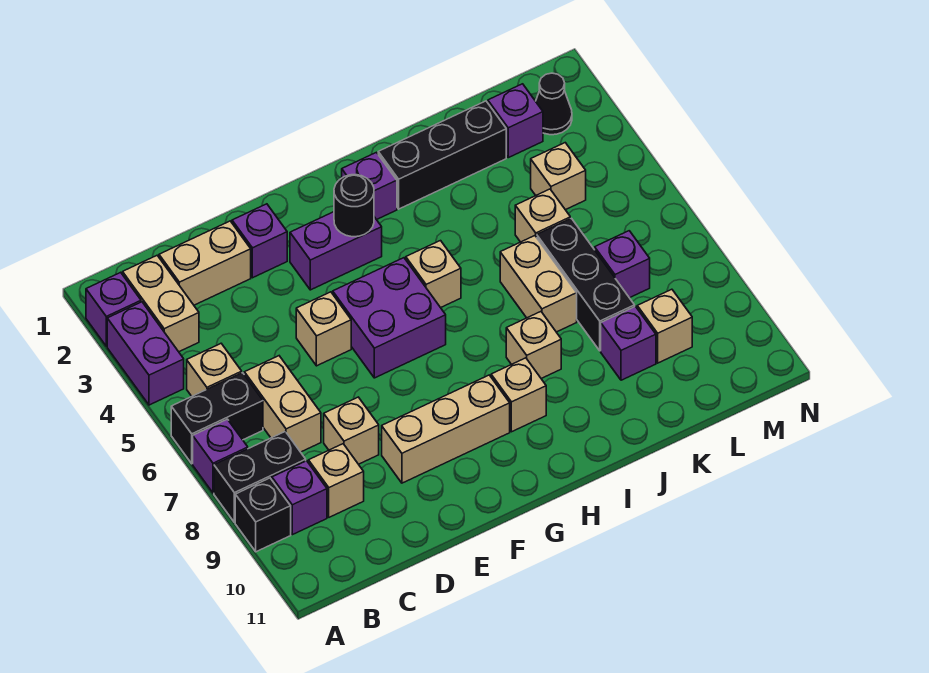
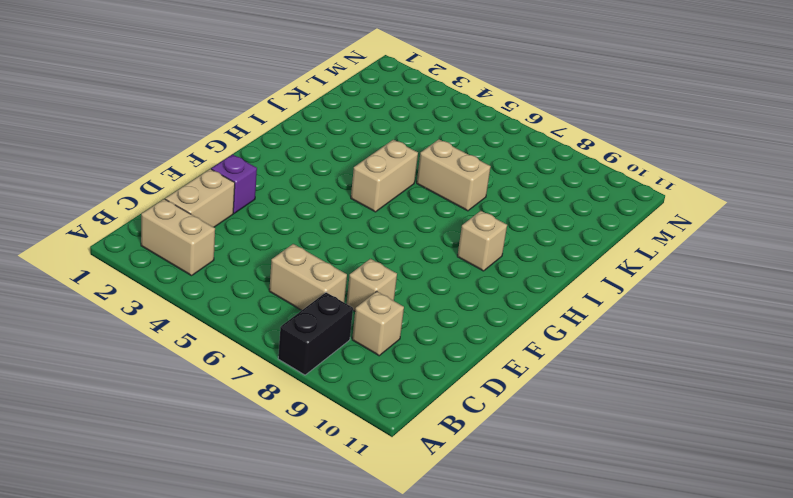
tan brick H5:I5 level 1 -> tan brick H5 level 1
none -> purple brick A2 level 1
none -> purple brick A3:A4 level 1
none -> black brick A6:B6 level 1
none -> purple brick A7 level 1

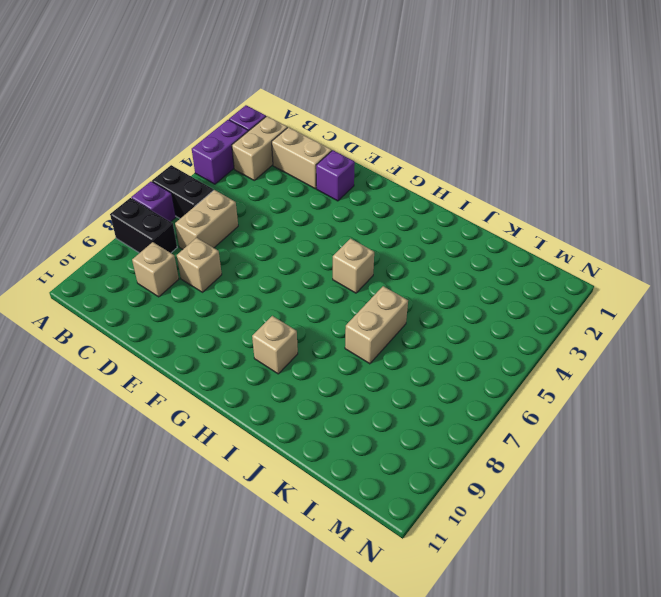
none -> black brick A9 level 1
none -> tan brick B5 level 1
none -> purple brick B9 level 1
none -> tan brick E5 level 1

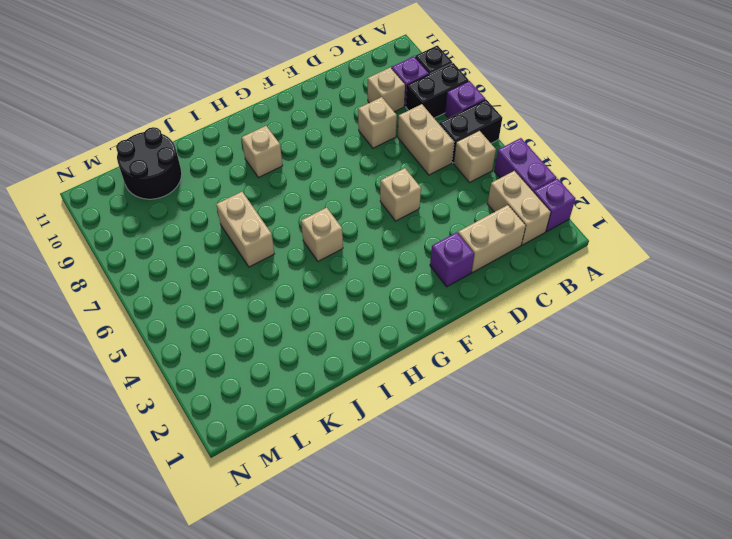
black round brick K10:L11 level 1 -> none
none -> tan brick E9:G9 level 1
none -> purple brick F3:G3 level 1
none -> purple brick F5:G6 level 1
none -> purple brick H2 level 1

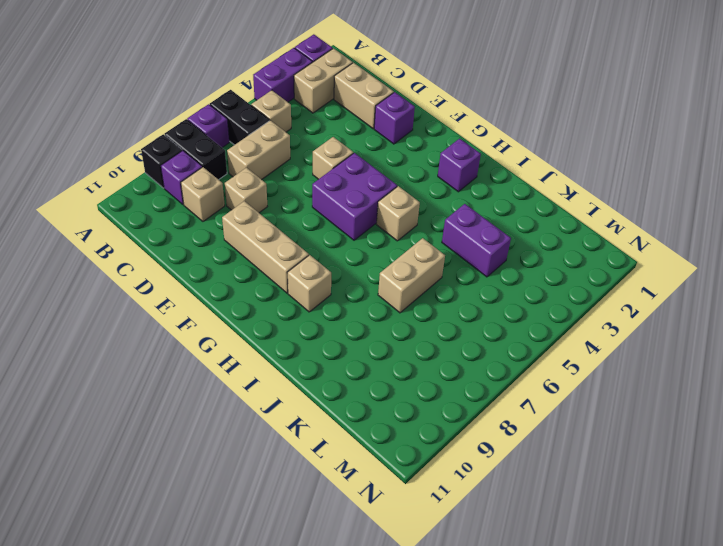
purple brick J4:K4 level 1 -> purple brick F3:G3 level 1
none -> black brick I2:K2 level 1
none -> tan brick I8 level 1
none -> tan brick K5 level 1
none -> black brick K6:K8 level 1

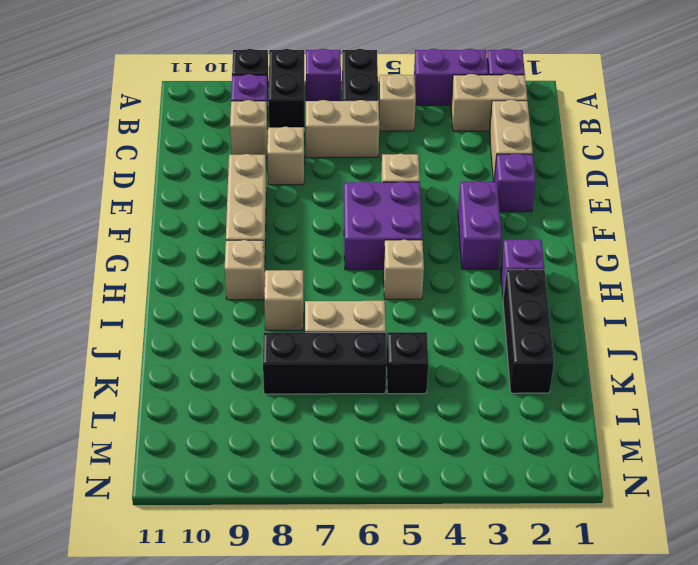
black brick K5 level 1 -> tan brick K5 level 1
none -> purple brick K9 level 1
none -> purple brick L2 level 1
none -> tan brick L4 level 1
none -> purple brick L7 level 1

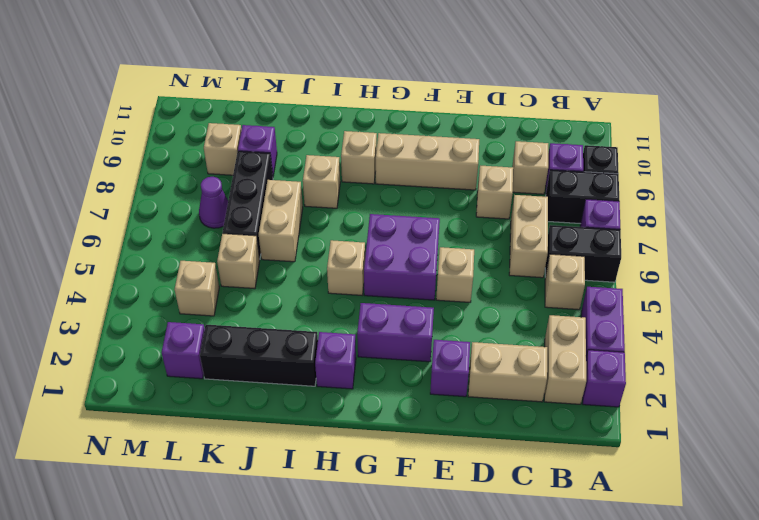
purple cone L7 level 1 -> purple brick L7 level 1
none -> black cone M2 level 1
none -> black round brick G3 level 2

